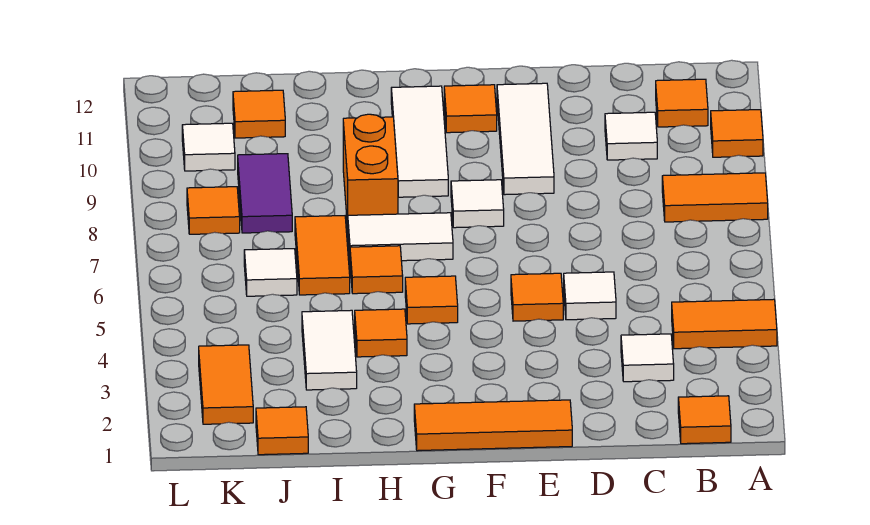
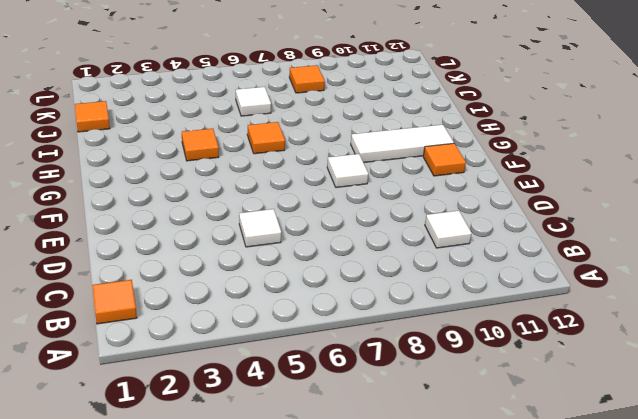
none -> orange tile A4:B4 level 1
none -> orange tile A8:B8 level 1
none -> orange tile A10 level 1

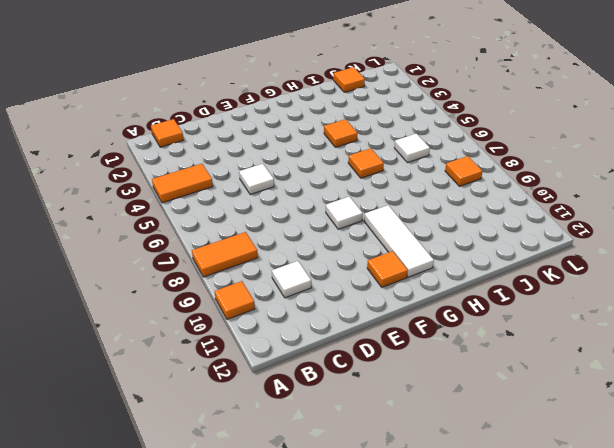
none -> orange tile B11 level 1
none -> white tile C3 level 1
none -> orange tile E1:G1 level 1

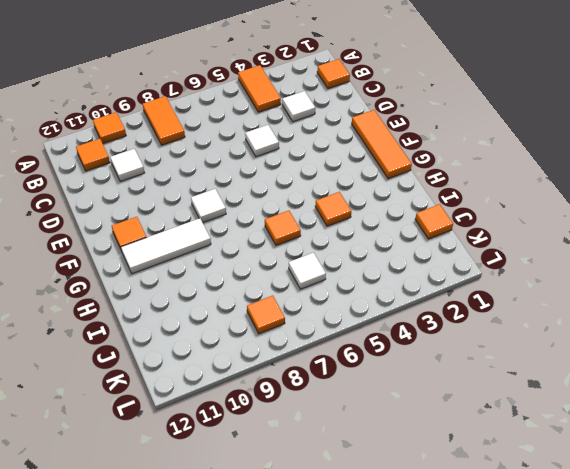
none -> orange tile E5 level 1
none -> white tile E9:E11 level 1
none -> orange tile G5 level 1

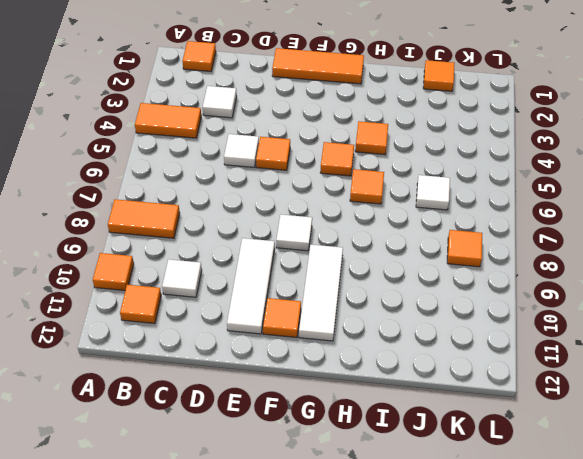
none -> white tile G7:H7 level 1
none -> orange brick H8:H9 level 1
none -> white tile I3:I4 level 1

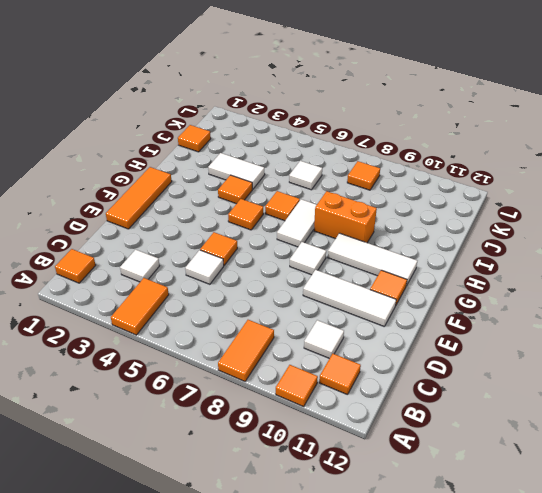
none -> orange tile I6:I7 level 1
none -> purple tile J8:J9 level 1
none -> orange tile J11 level 1

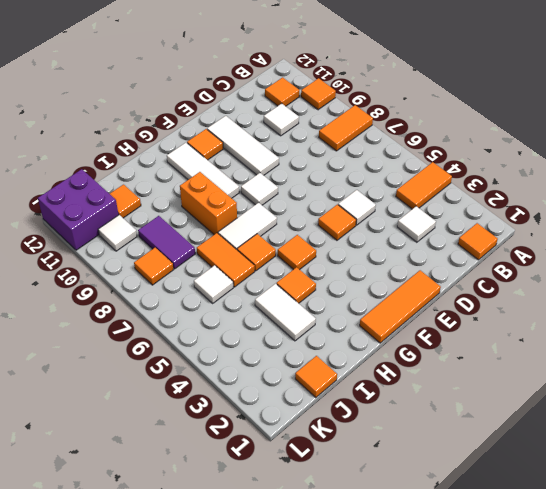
purple brick K11:L12 level 1 -> none
none -> orange tile K2:K3 level 1

